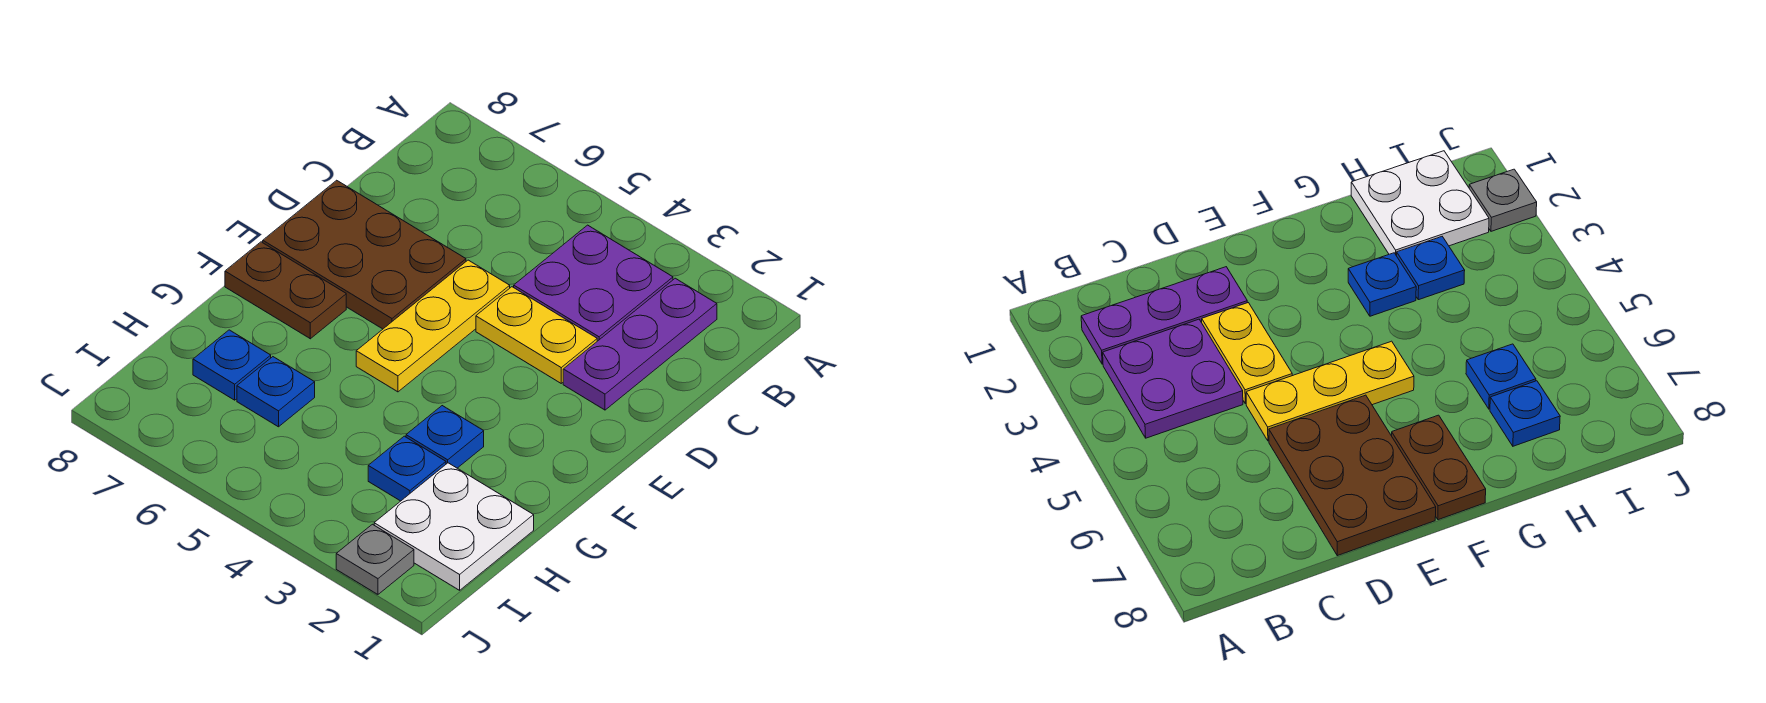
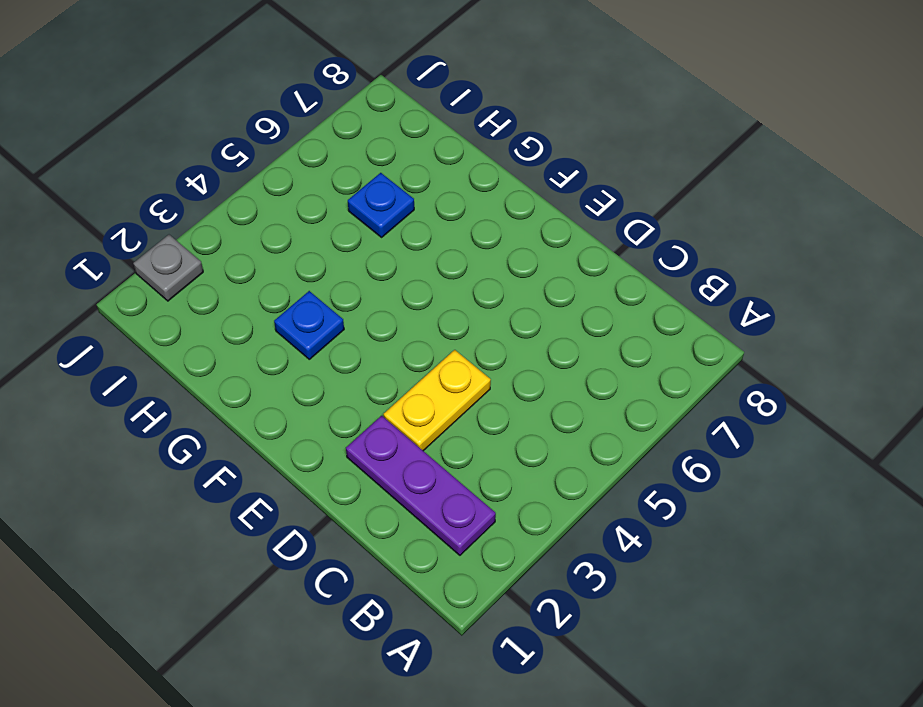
none -> purple plate B3:C4 level 1
none -> yellow plate D5:F5 level 1
none -> brown plate D6:E8 level 1

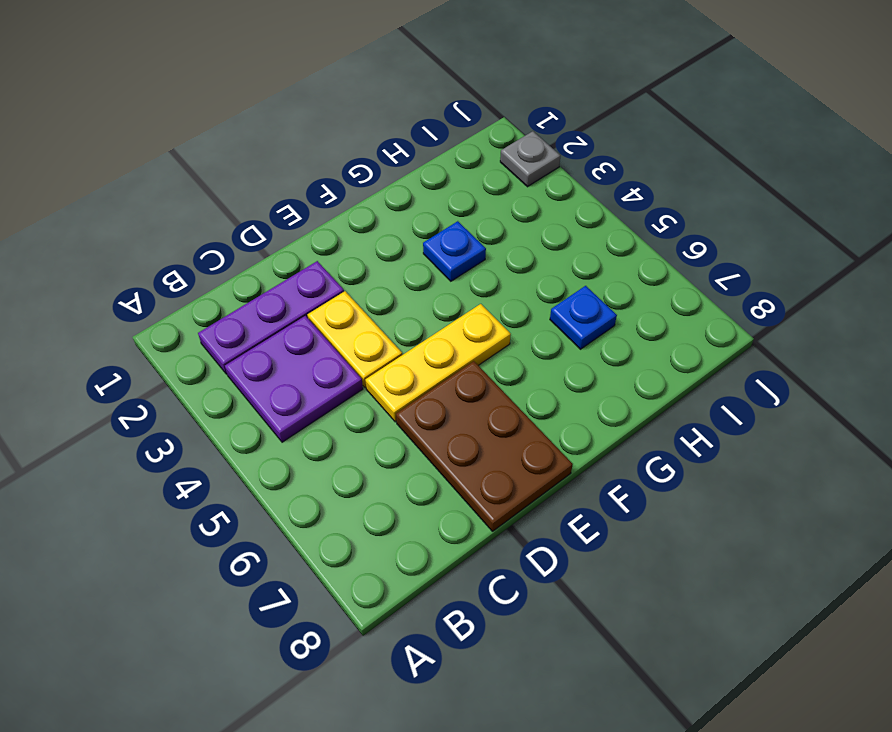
none -> brown plate F7:F8 level 1
none -> white plate H1:I2 level 1
none -> blue plate H3 level 1

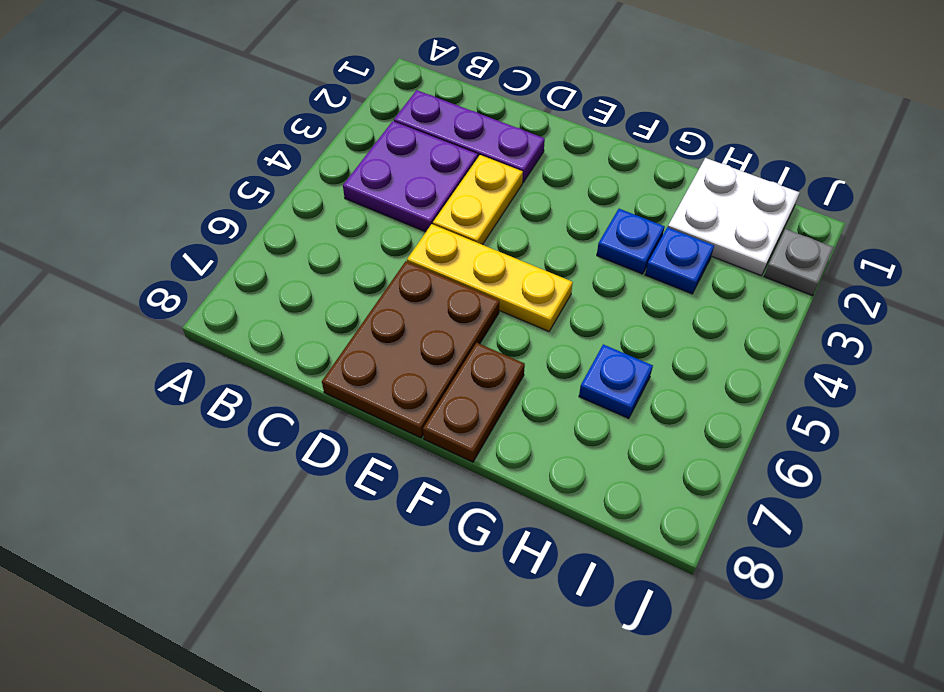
none -> blue plate H7 level 1

